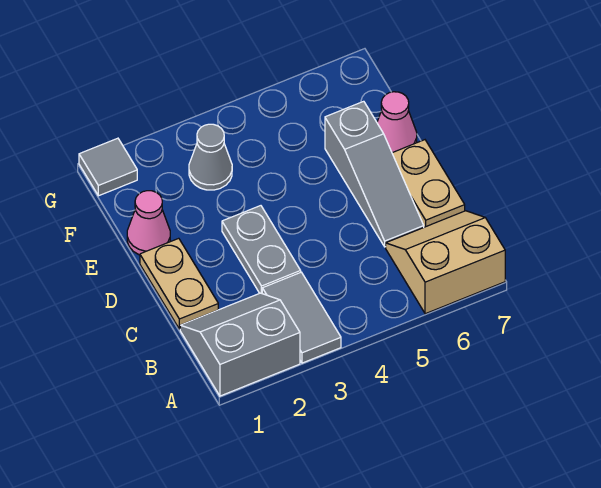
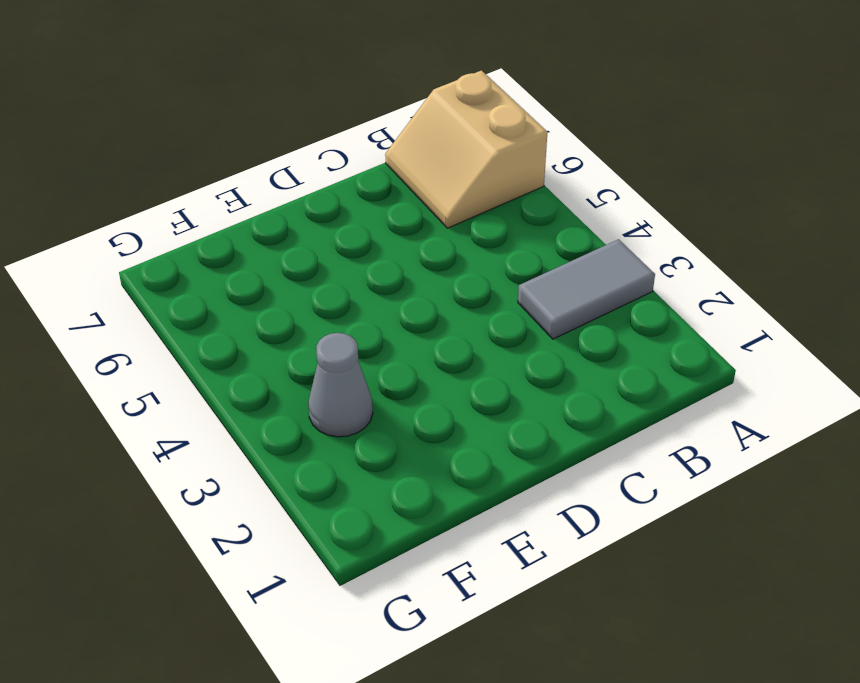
none -> grey slope A1:B2 level 1 top A
none -> tan plate C1:D1 level 1

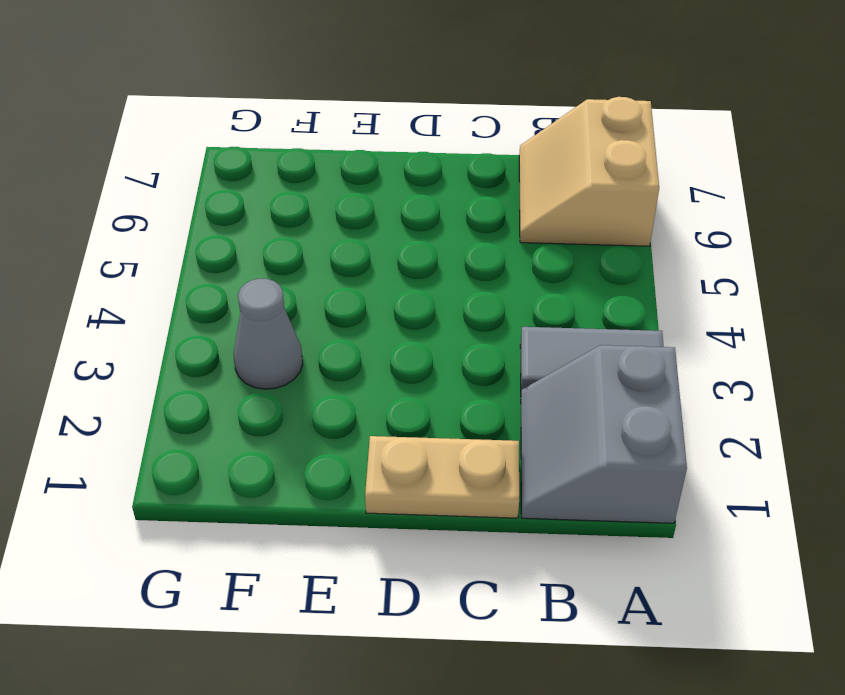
none -> grey plate C3:D3 level 1
none -> grey slope C6:E6 level 1 top E

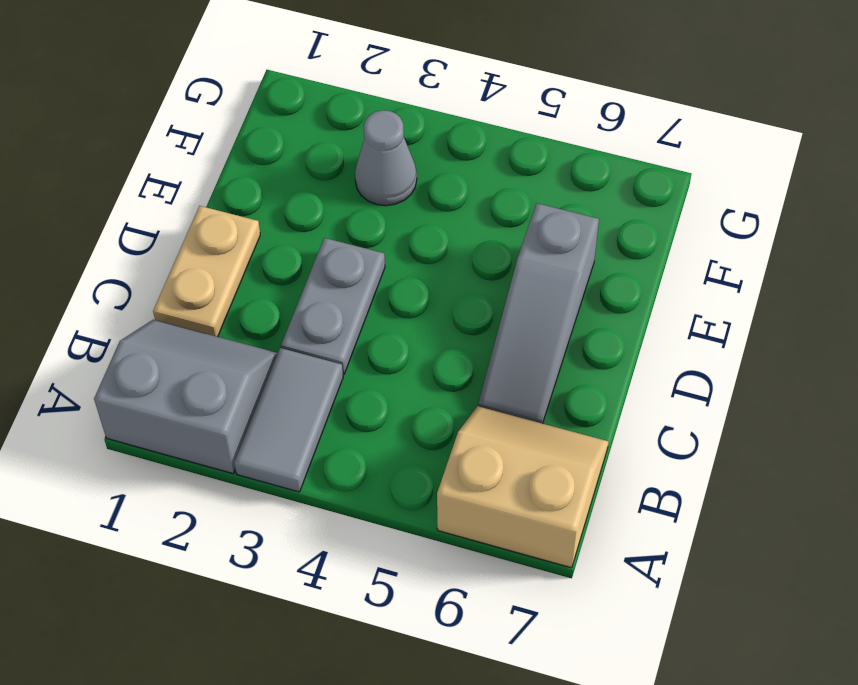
none -> tan plate C7:D7 level 1
none -> pink cone E1 level 1

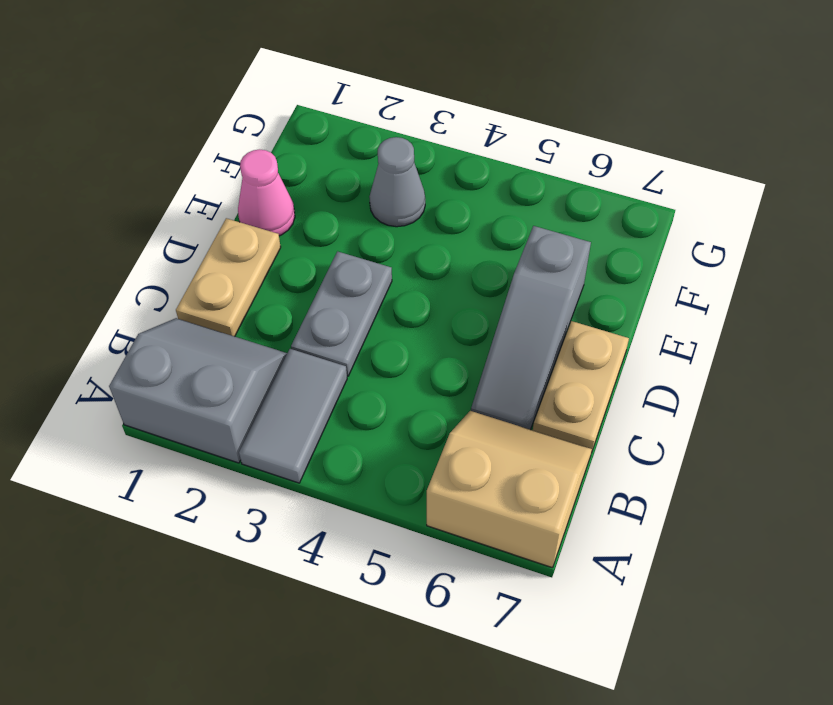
none -> pink cone E7 level 1
none -> grey tile G1 level 1

